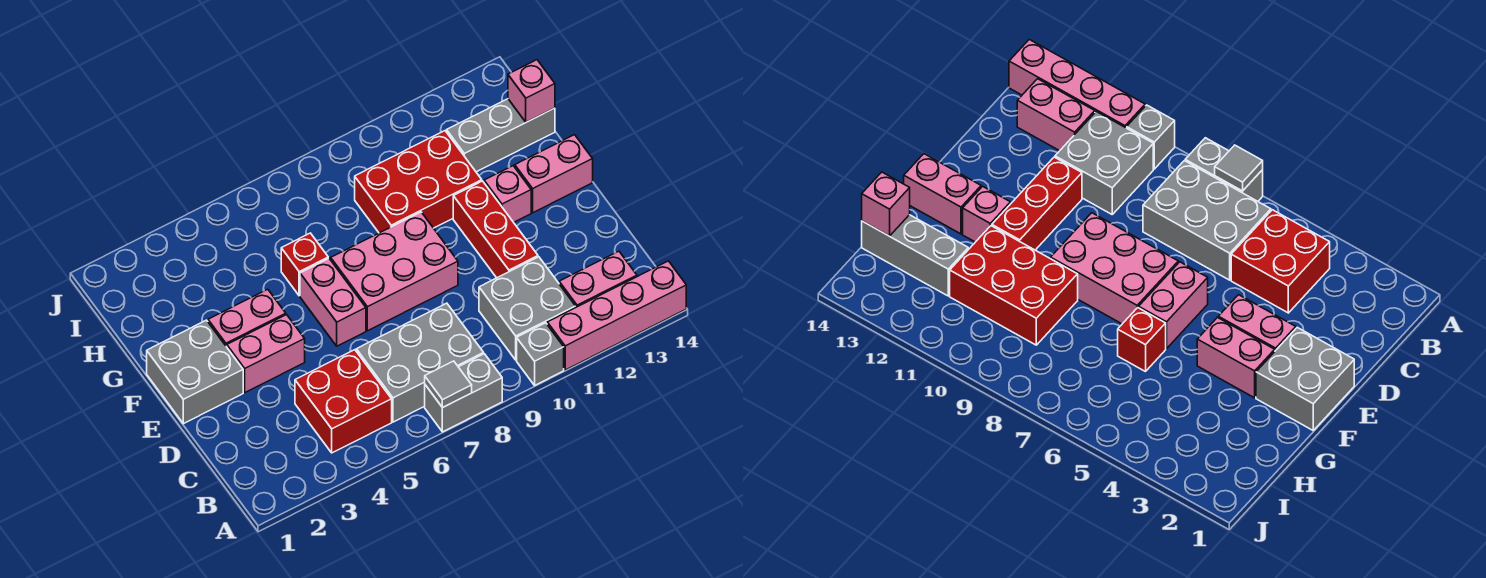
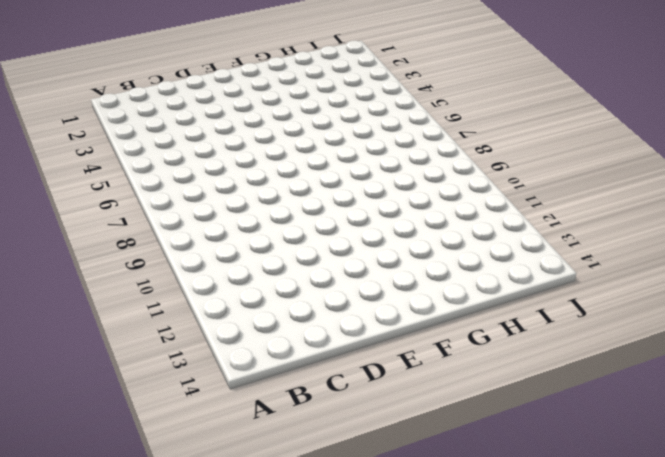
none -> grey brick A7:A8 level 1
none -> grey brick A10 level 1
none -> pink brick A11:A14 level 1

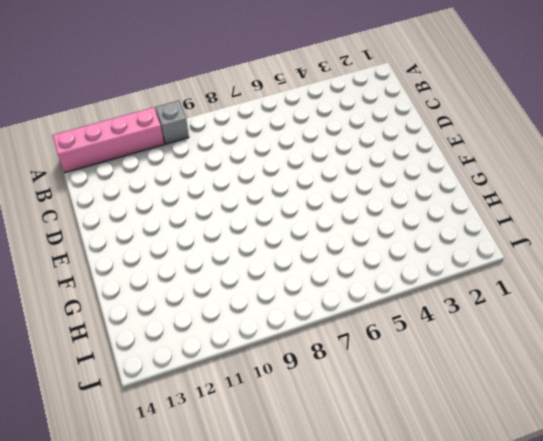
none -> grey brick A7:A8 level 1
none -> red brick B4:C5 level 1
none -> grey brick B6:C8 level 1

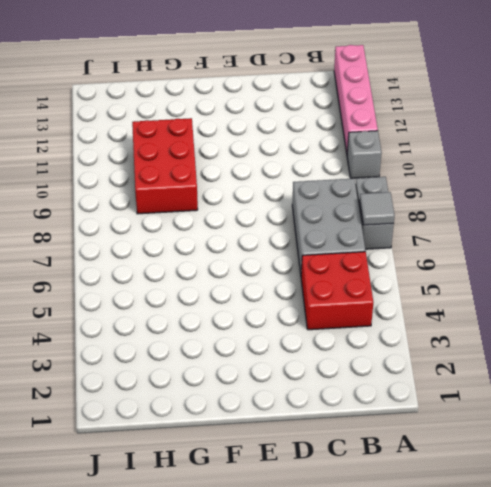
none -> grey brick B10:C11 level 1
none -> pink brick B12:B13 level 1
none -> red brick D11:F11 level 1

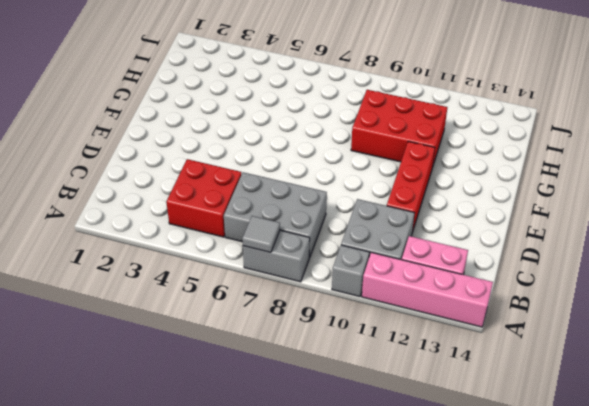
none -> grey brick E1:F2 level 1
none -> pink brick E3:E4 level 1
none -> pink brick E6:F6 level 1

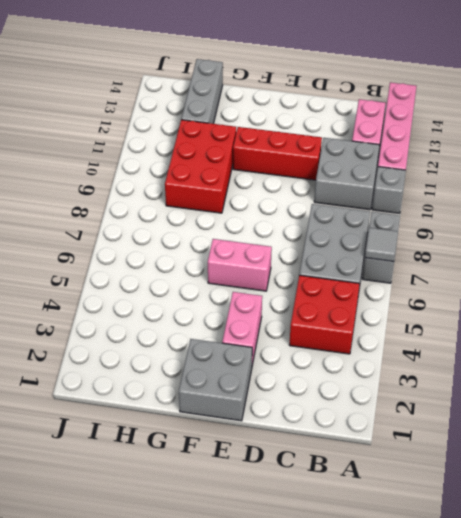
none -> pink brick E7:F9 level 1
none -> pink brick F3:F4 level 1
none -> pink brick F12 level 1

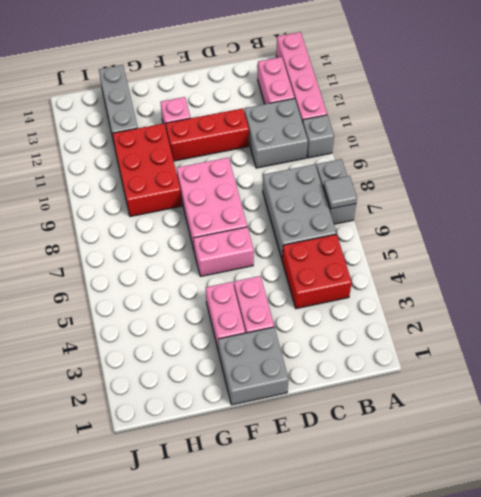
none -> pink brick F13:F14 level 1
none -> red brick G6 level 1
none -> pink brick H14 level 2

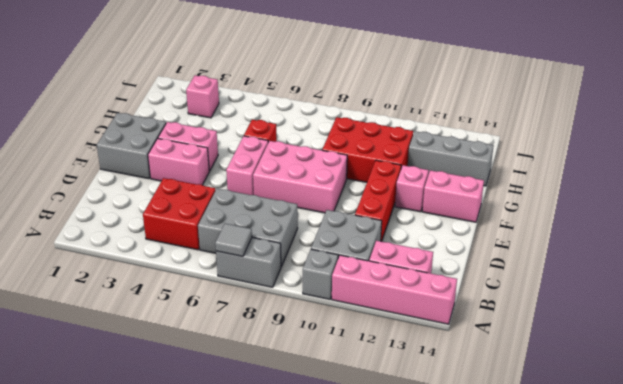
pink brick I3 level 1 -> pink brick H14 level 2

